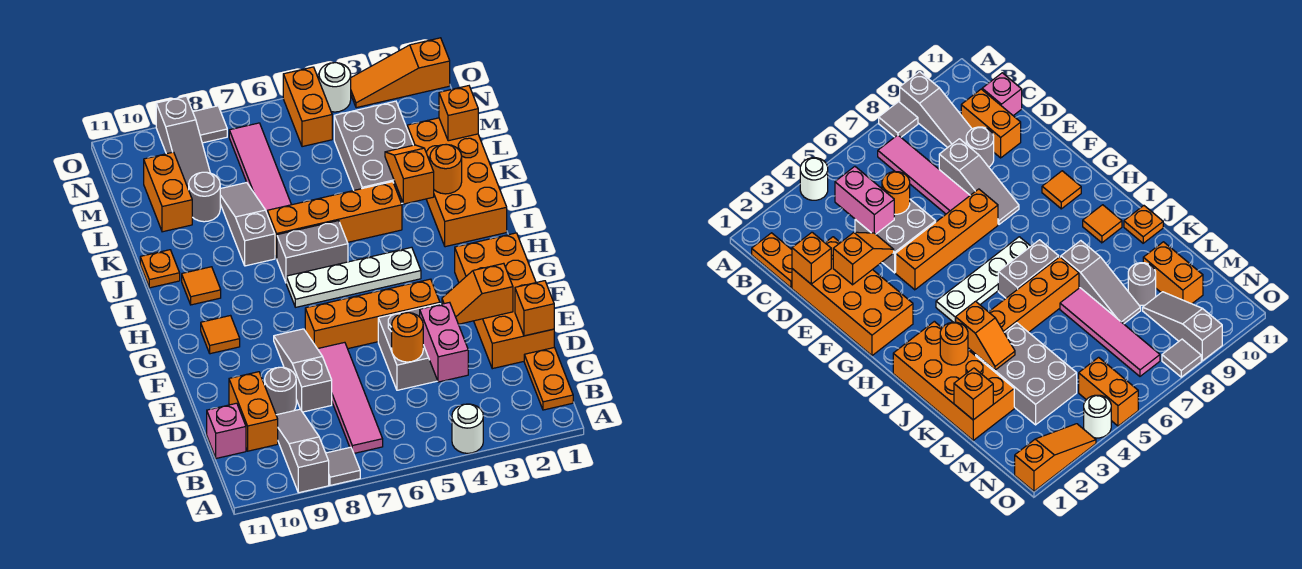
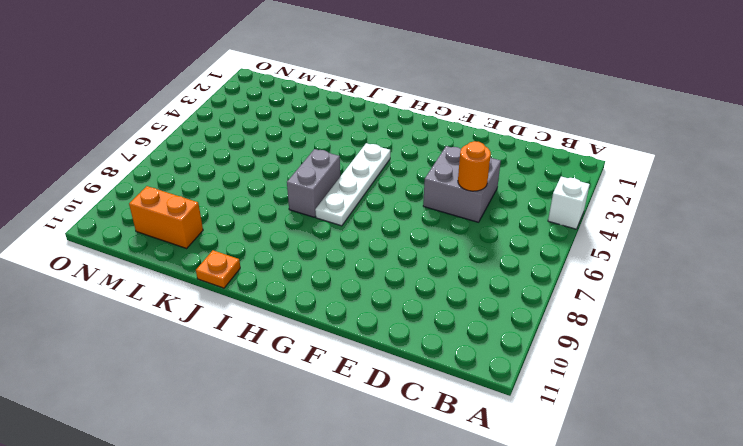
white brick A4 level 1 -> white round brick A4 level 1
none -> grey tile A8 level 1
none -> grey slope A9:C9 level 1 top A
none -> orange plate B1:C1 level 1
none -> pink tile B7:E7 level 1

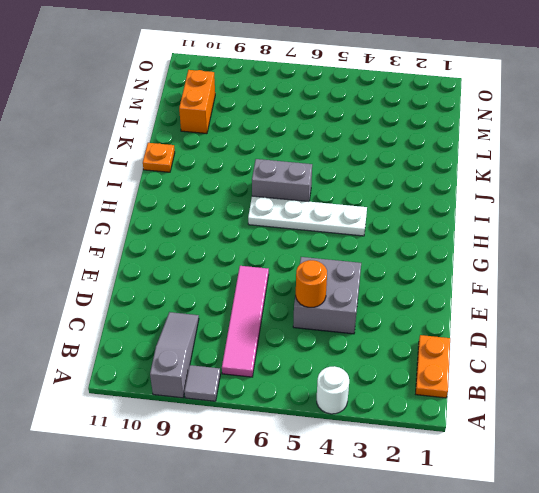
none -> orange brick C10:D10 level 1
none -> pink brick C11 level 1
none -> orange brick D1:G2 level 1
none -> grey slope D8:F8 level 1 top D

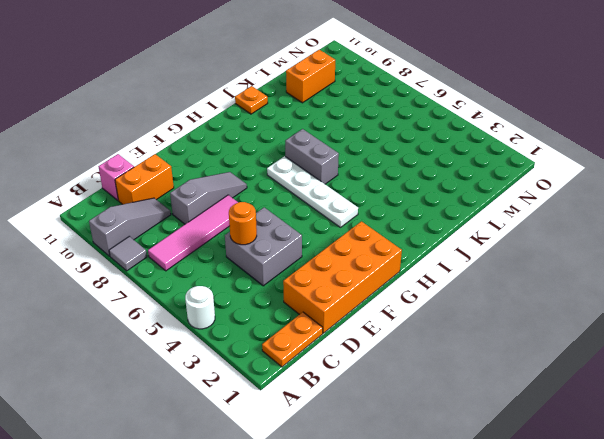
none -> grey round brick D9 level 1
none -> orange brick F4:F7 level 1
none -> orange tile G10 level 1
none -> orange brick I1:L2 level 1

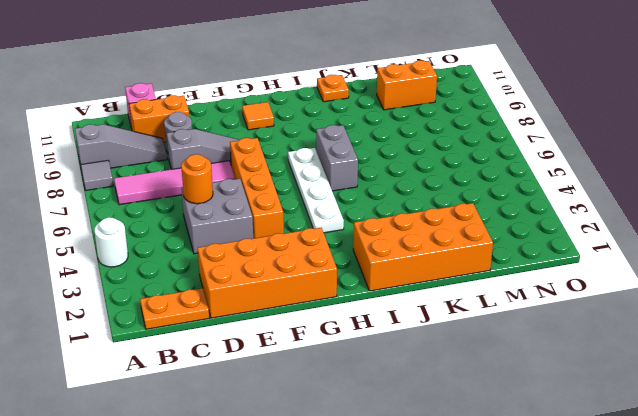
none -> orange tile I10 level 1
none -> orange brick J4:J7 level 1
none -> grey slope J8:L8 level 1 top J
none -> grey brick K3:M4 level 1

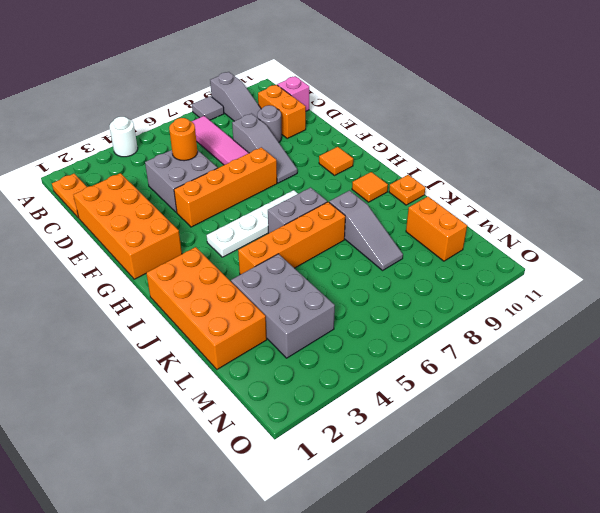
none -> pink tile K7:N7 level 1
none -> grey round brick L9 level 1
none -> grey slope M9:O9 level 1 top O
none -> orange brick N5:O5 level 1

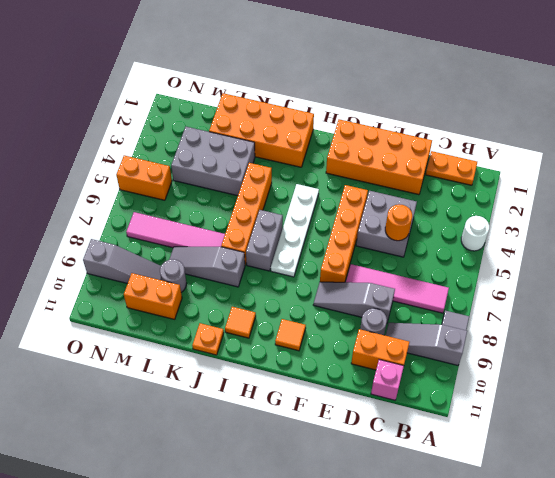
none -> orange slope O1:O3 level 1 top 1
none -> white round brick O4 level 1
none -> grey tile O8 level 1
none -> pink brick C4:D4 level 2

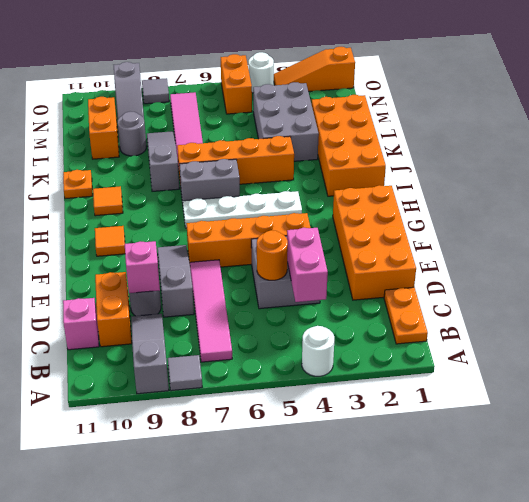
pink brick D9 level 2 -> none
none -> orange brick D1 level 2
none -> orange slope E2:E3 level 2 top 2
none -> orange round brick J2 level 2
none -> orange slope J3:K3 level 2 top J

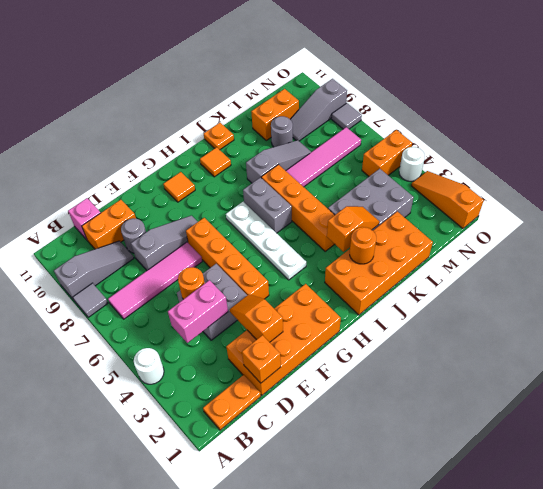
none -> orange brick L1 level 2

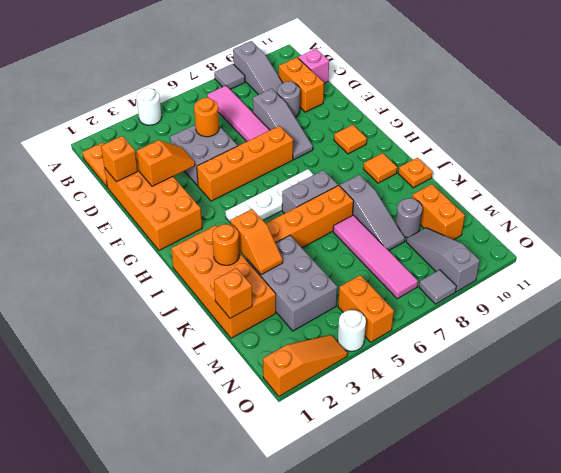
none -> pink brick C4:D4 level 2

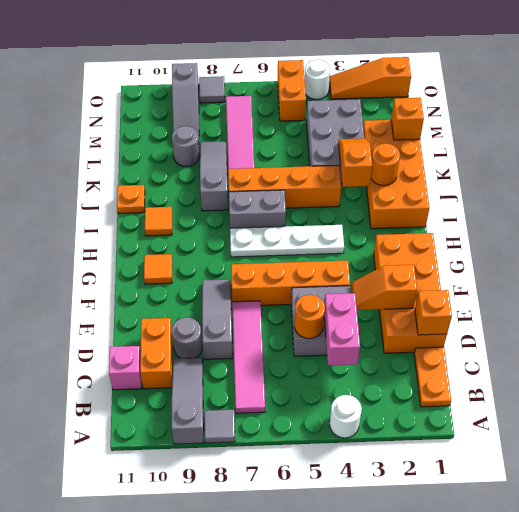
none -> orange brick L10:M10 level 1

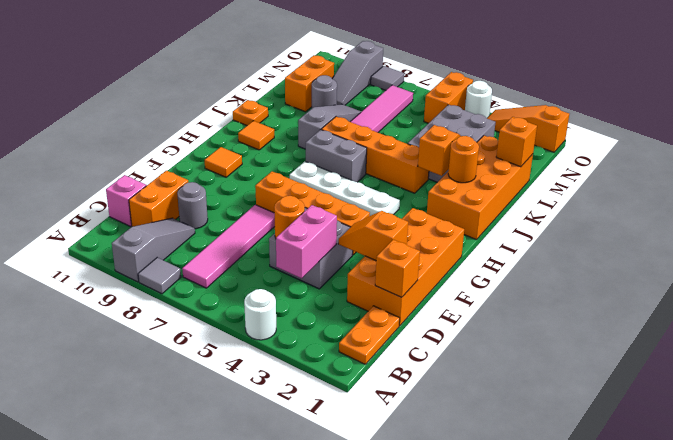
none -> grey slope D8:F8 level 1 top D

